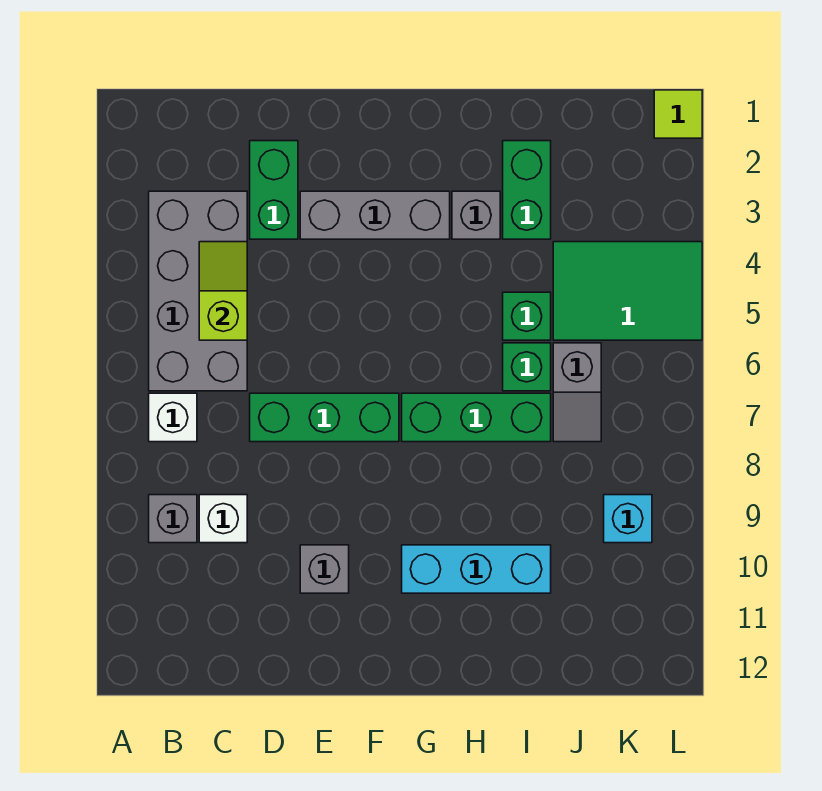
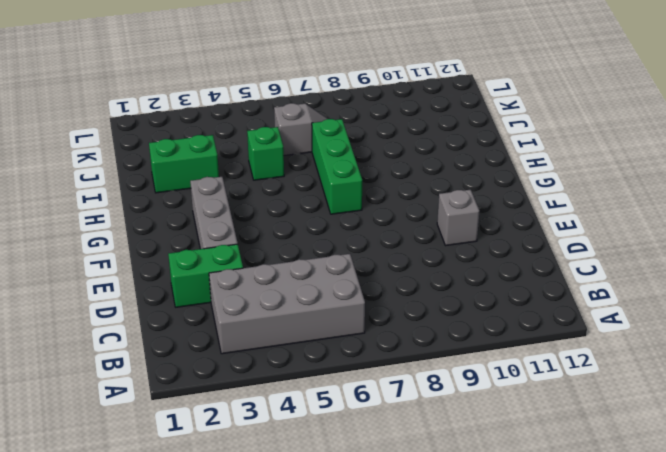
none -> white brick B7 level 1
none -> grey brick B9 level 1
none -> white brick C9 level 1

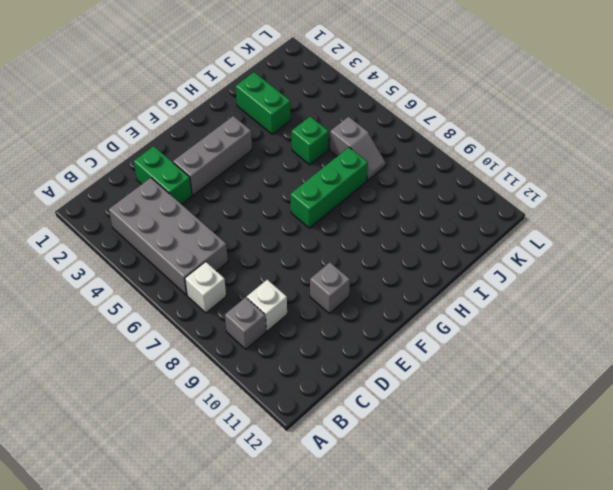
none -> green brick D7:F7 level 1
none -> cyan brick G10:I10 level 1
none -> grey brick H3 level 1

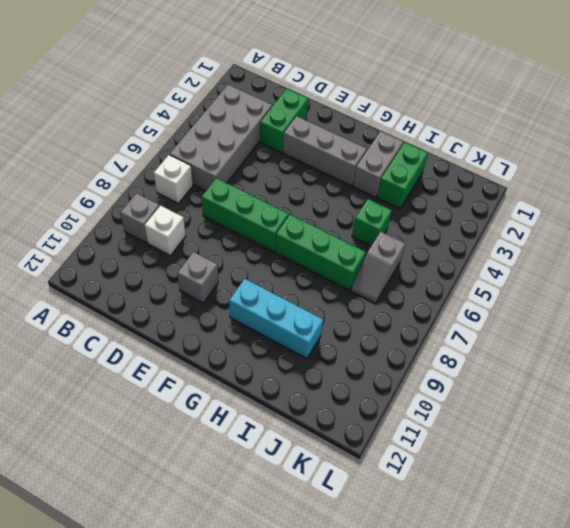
grey brick H2:H3 level 1 -> grey brick H3 level 1
none -> green brick I6 level 1
none -> green tile J4:L5 level 1
none -> cyan brick K9 level 1

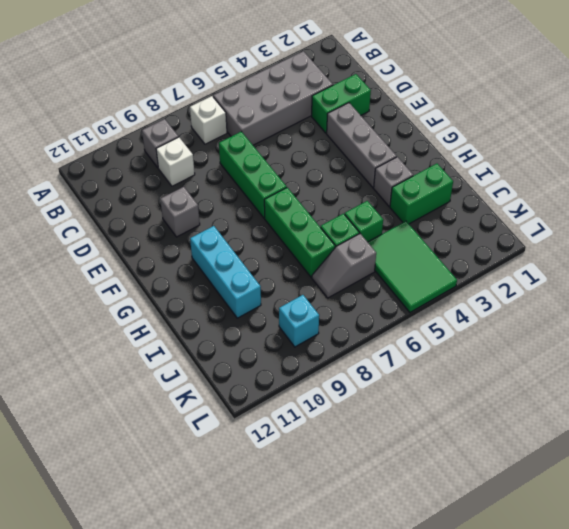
none -> lime tile L1 level 1
none -> lime slope C4:C5 level 2 top 5

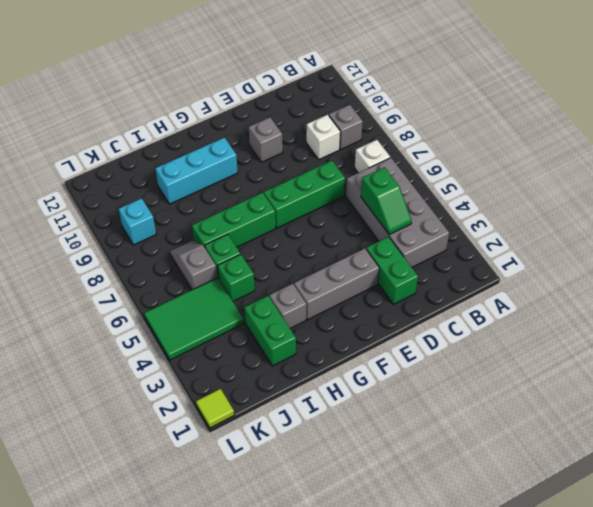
green slope C4:C5 level 2 top 5 -> lime slope C4:C5 level 2 top 5

